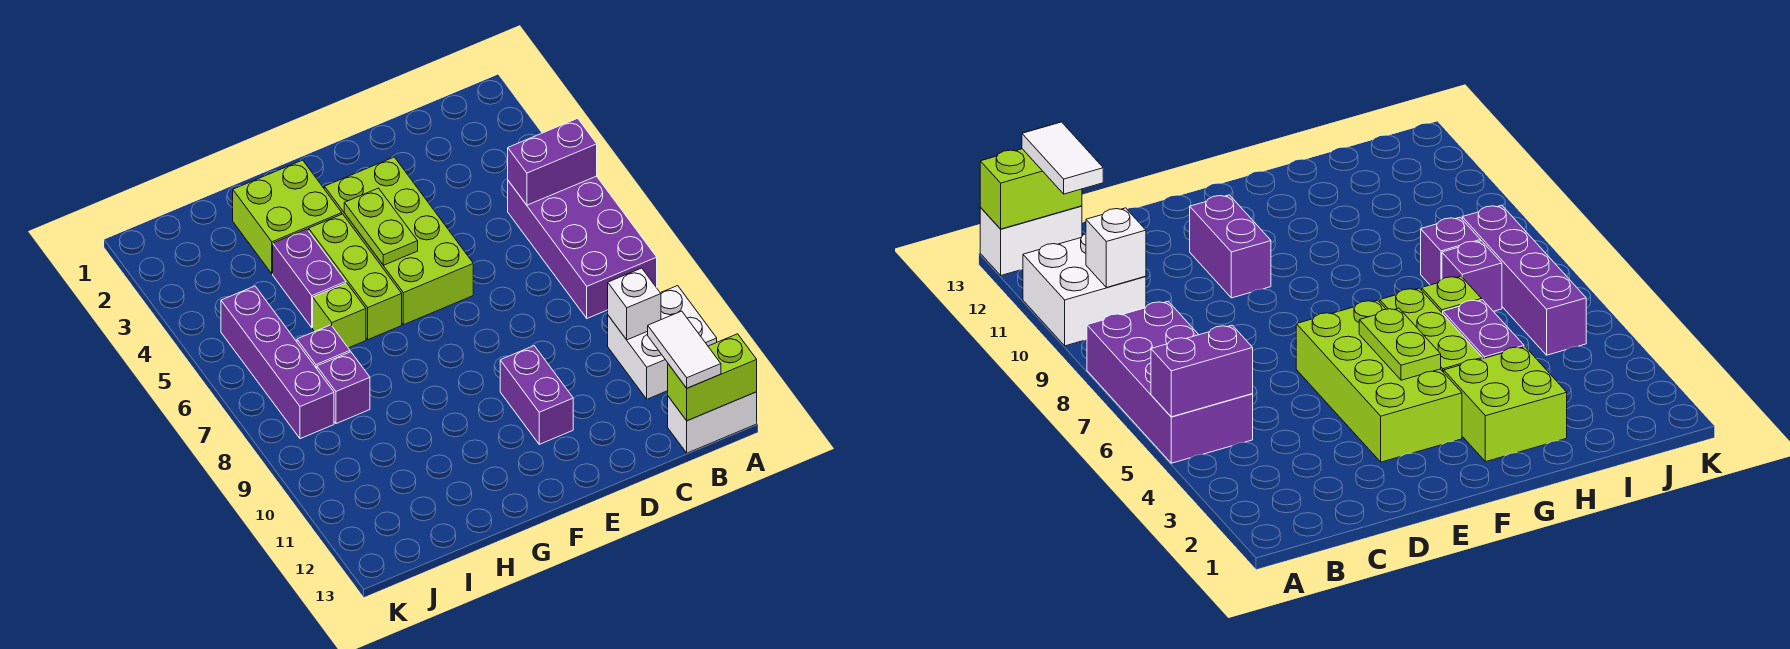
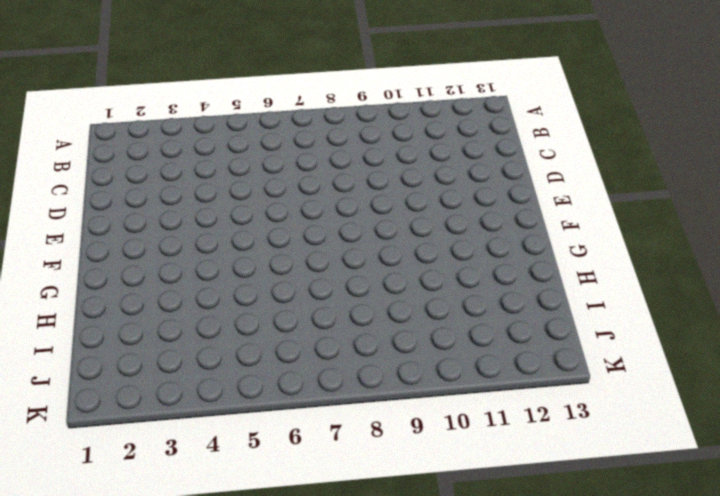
none -> purple brick A5:B8 level 1
none -> white brick A10:B11 level 1
none -> white brick A13:B13 level 1

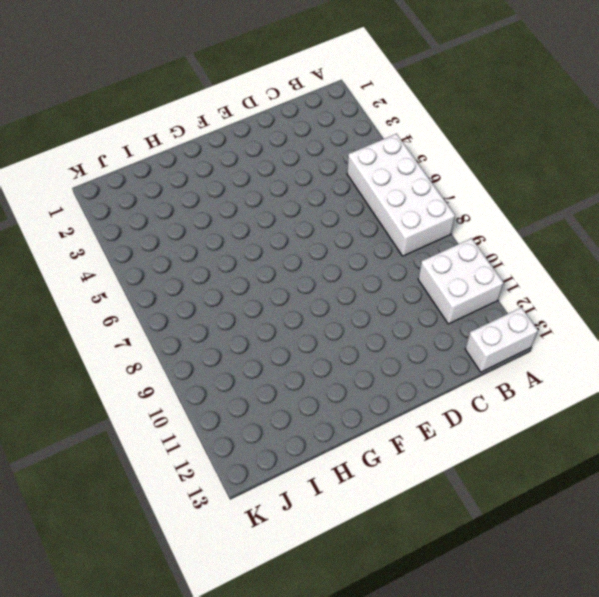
white brick A5:B8 level 1 -> purple brick A5:B8 level 1
none -> lime brick E3:F6 level 1
none -> purple brick E10:E11 level 1
none -> lime brick G2:H3 level 1

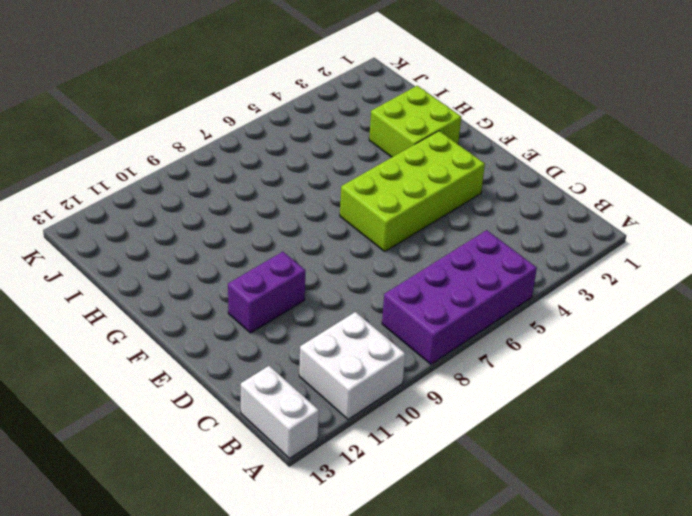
none -> lime brick G4:G6 level 1
none -> purple brick H4:H5 level 1
none -> lime brick H6 level 1

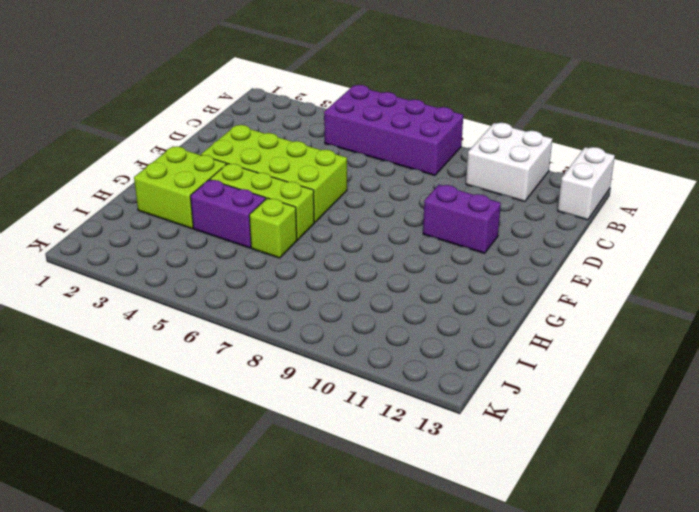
none -> purple brick I7 level 1
none -> purple brick I8 level 1
none -> purple brick J5:J8 level 1

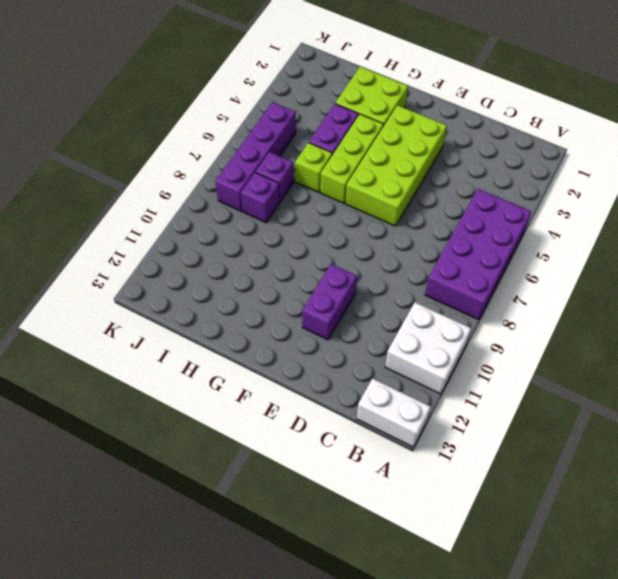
none -> purple brick A5:B5 level 2
none -> lime brick A13:B13 level 2
none -> white brick B10 level 2

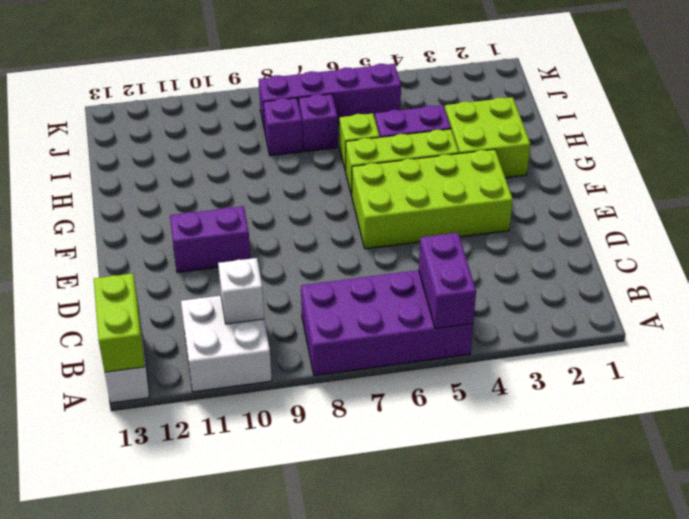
none -> lime plate F4:F5 level 2
none -> white tile B12:B13 level 3

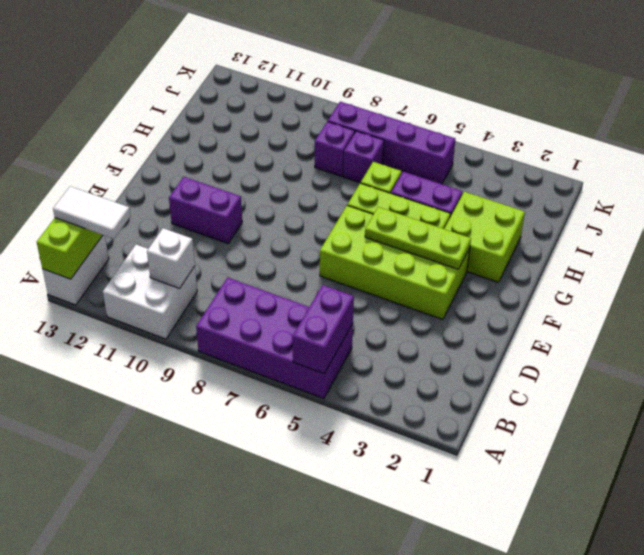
lime plate F3:F5 level 2 -> lime plate F4:F5 level 2

